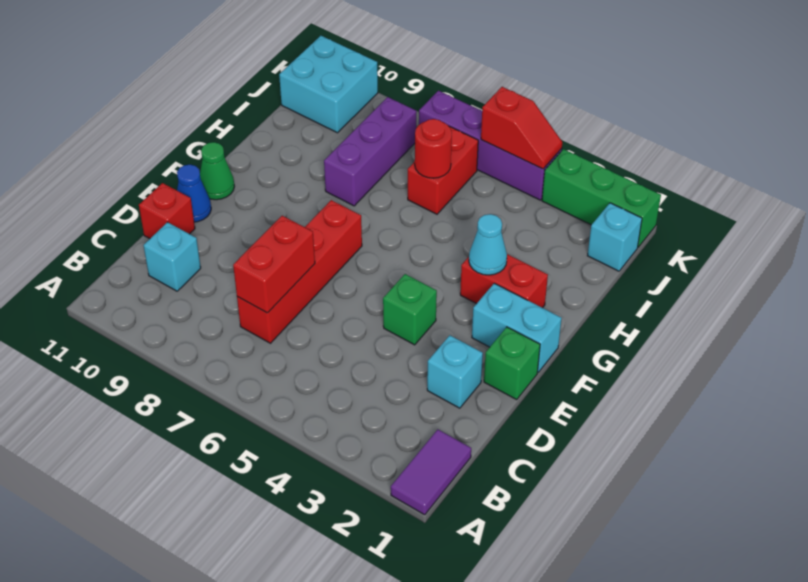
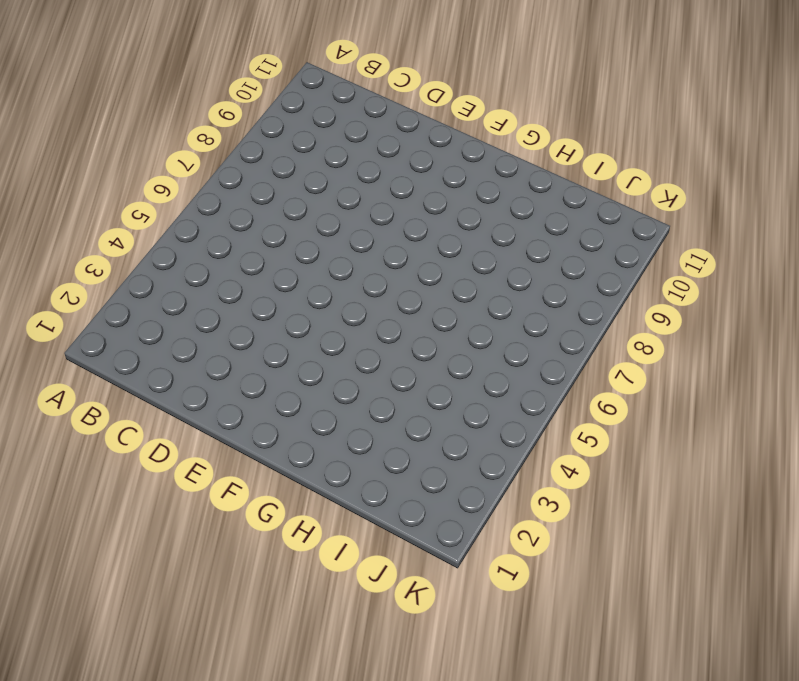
none -> purple tile A1:B1 level 1
none -> red brick C7:F7 level 1
none -> cyan brick C10 level 1

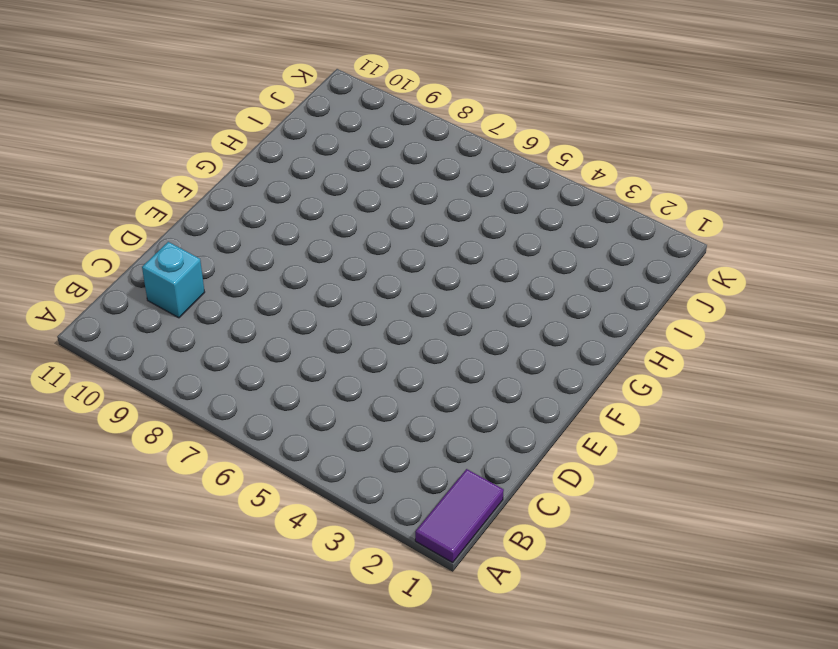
none -> red brick C7:F7 level 1
none -> cyan brick D2 level 1
none -> red brick D11 level 1

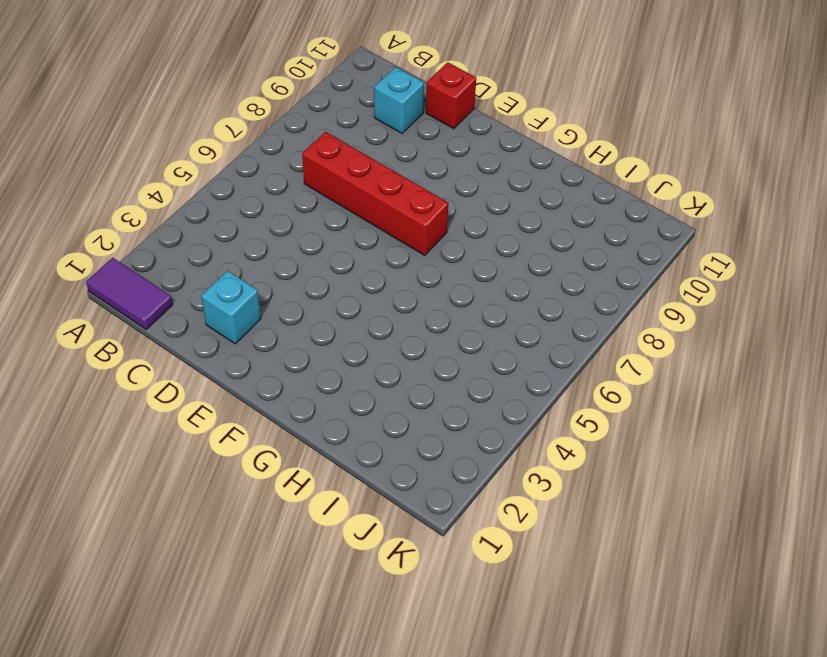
none -> green brick E1 level 1
none -> green brick E4 level 1
none -> blue cone E11 level 1

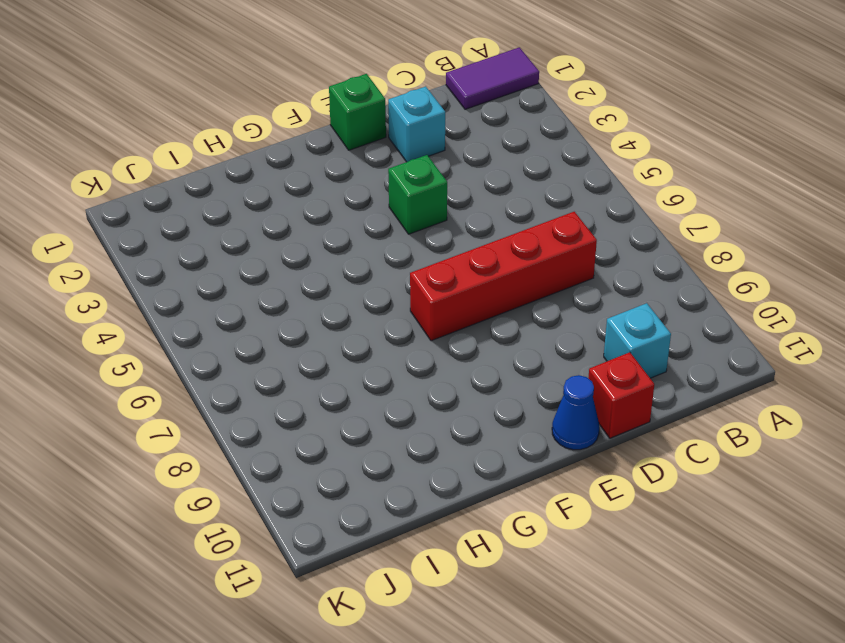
none -> cyan brick F1:F2 level 1
none -> green cone F11 level 1
none -> red brick G2:G3 level 1

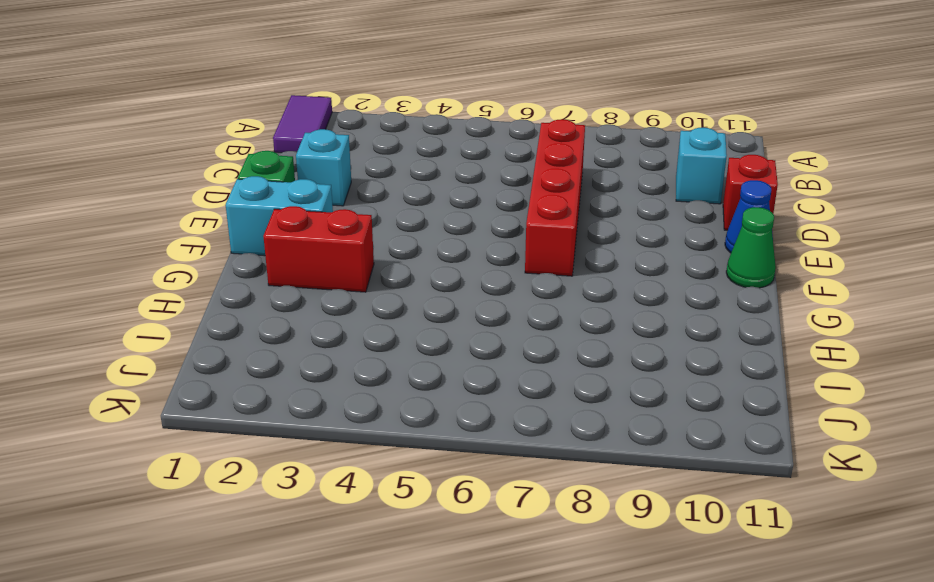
none -> green brick E4 level 1
none -> purple brick H8:J8 level 1
none -> red brick I6:J6 level 1

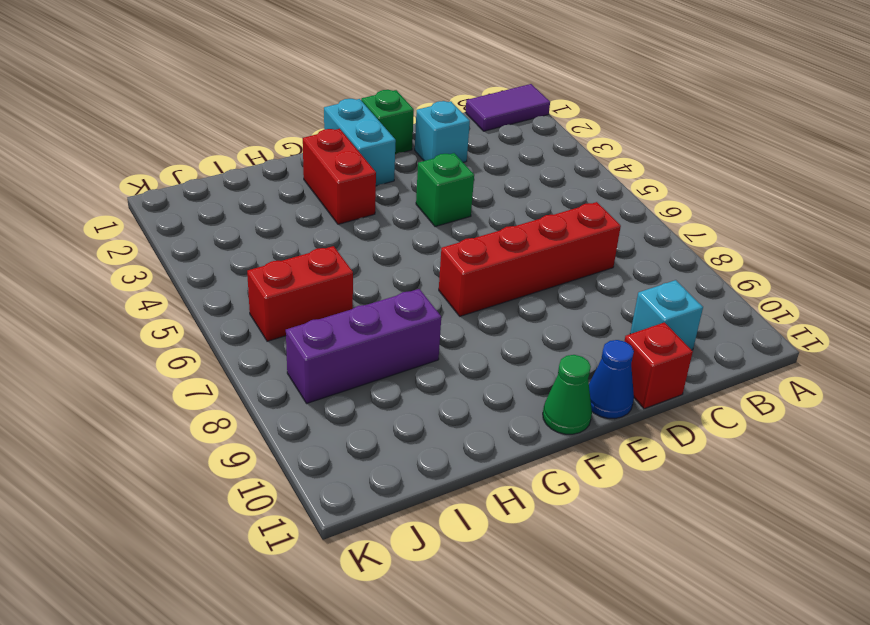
none -> cyan brick J1 level 1
none -> cyan brick J10:K11 level 1
none -> green brick K1:K3 level 1

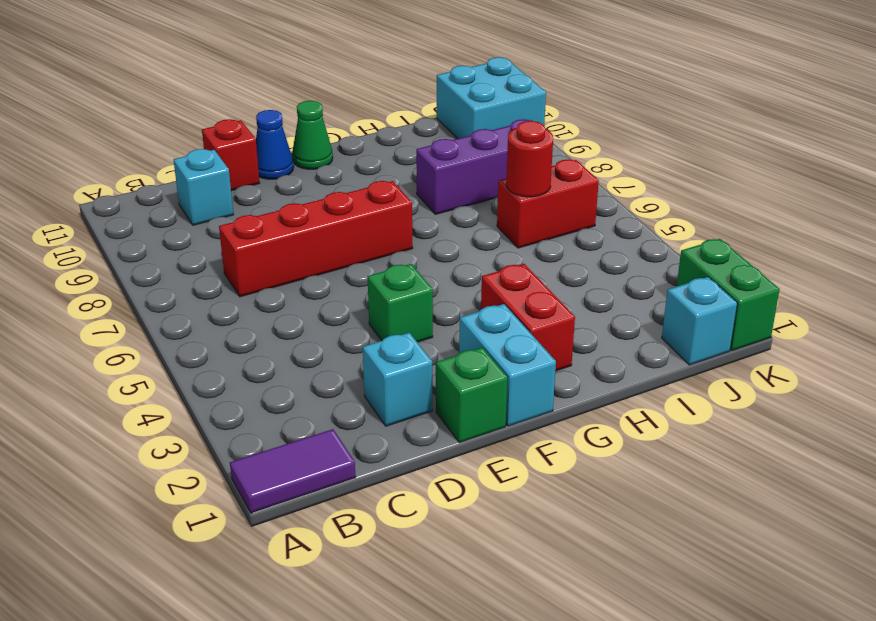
green brick K1:K2 level 1 -> green brick K1:K3 level 1
none -> purple brick K4:K7 level 1
none -> red brick C7:D7 level 2
none -> cyan cone G3 level 2

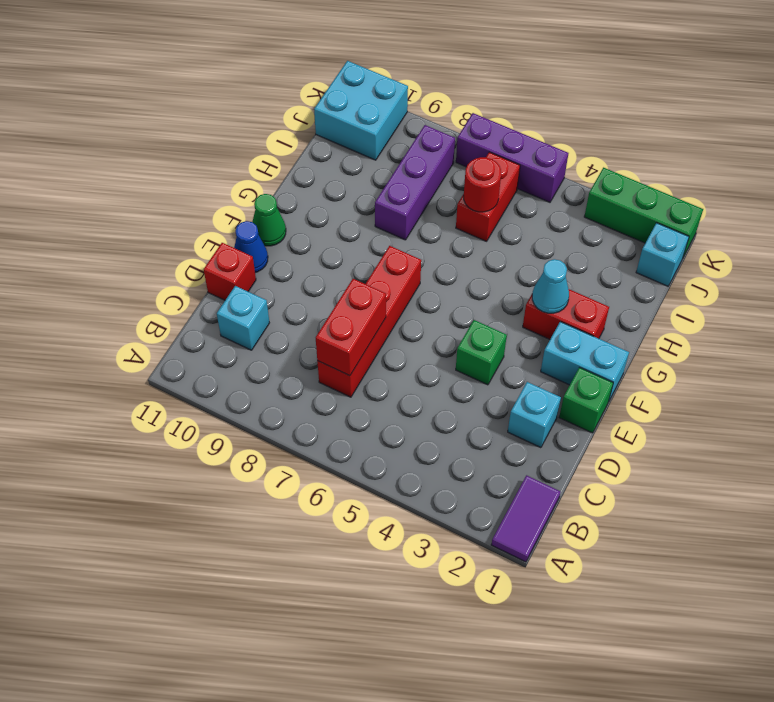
purple brick K5:K7 level 1 -> purple brick K4:K7 level 1
none -> red slope K4:K5 level 2 top 5

